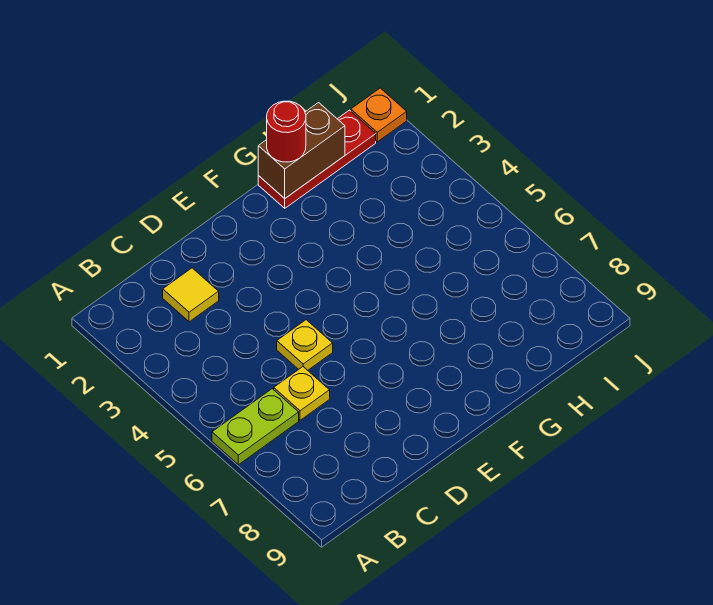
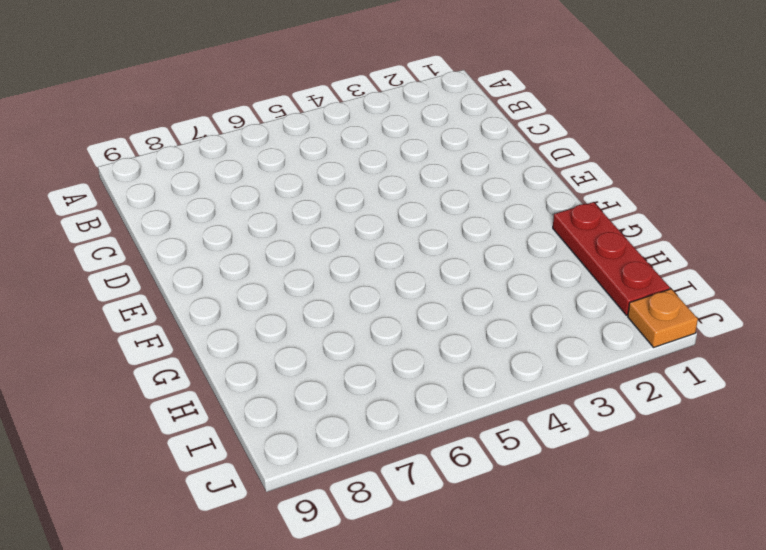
none -> lime plate A6:B6 level 1
none -> yellow tile C2 level 1

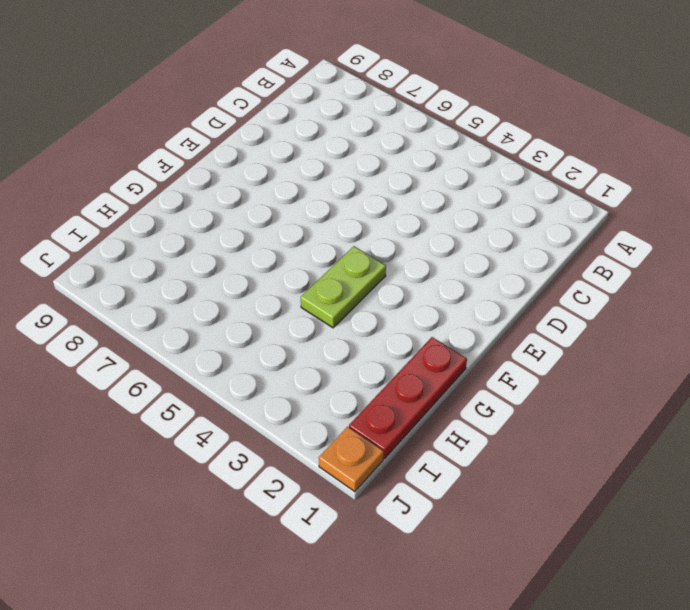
lime plate F4:G4 level 1 -> lime plate A6:B6 level 1
none -> yellow tile C2 level 1
none -> yellow plate C6 level 1

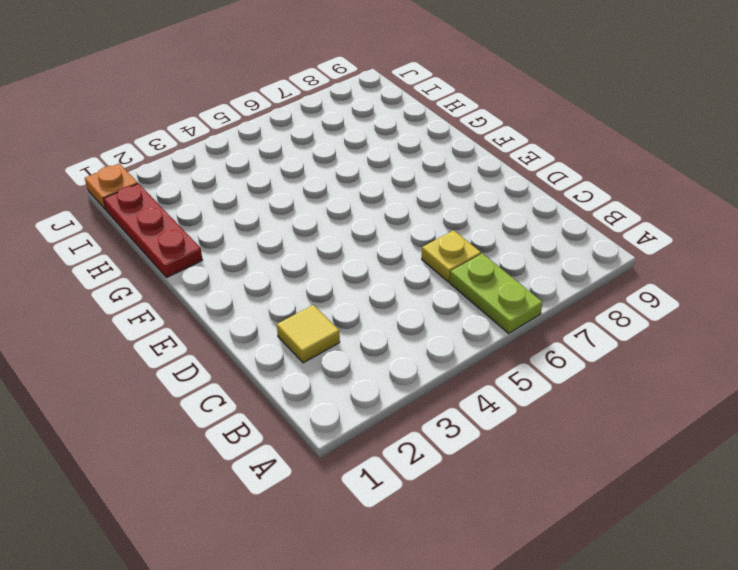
none -> yellow plate D5 level 1
none -> brown brick G1:H1 level 2

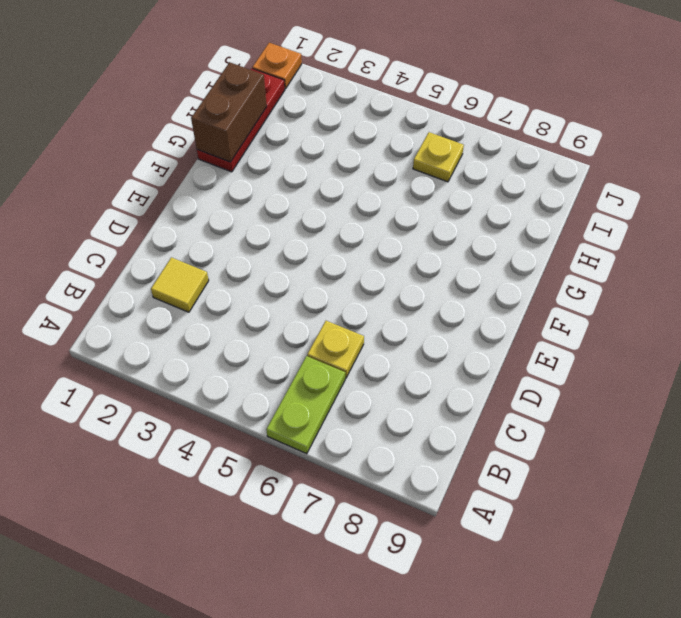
yellow plate I6 level 1 -> yellow plate D5 level 1
none -> red round brick G1 level 3

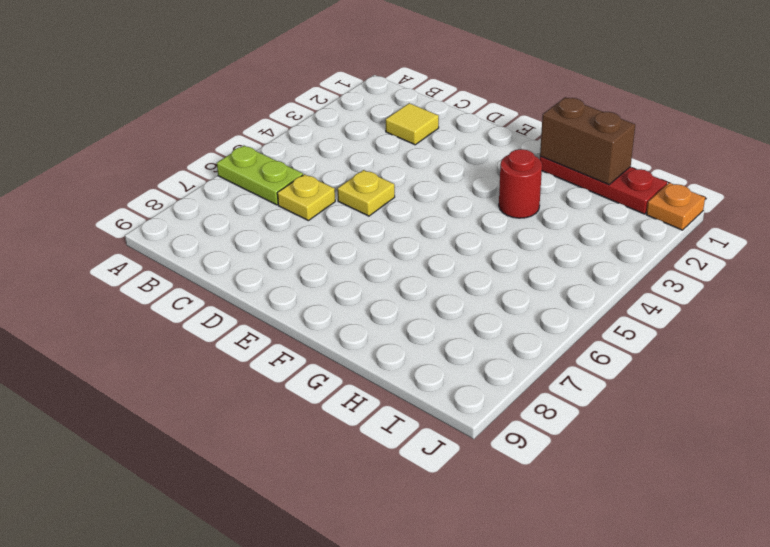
red round brick G3 level 1 -> red round brick G1 level 3

